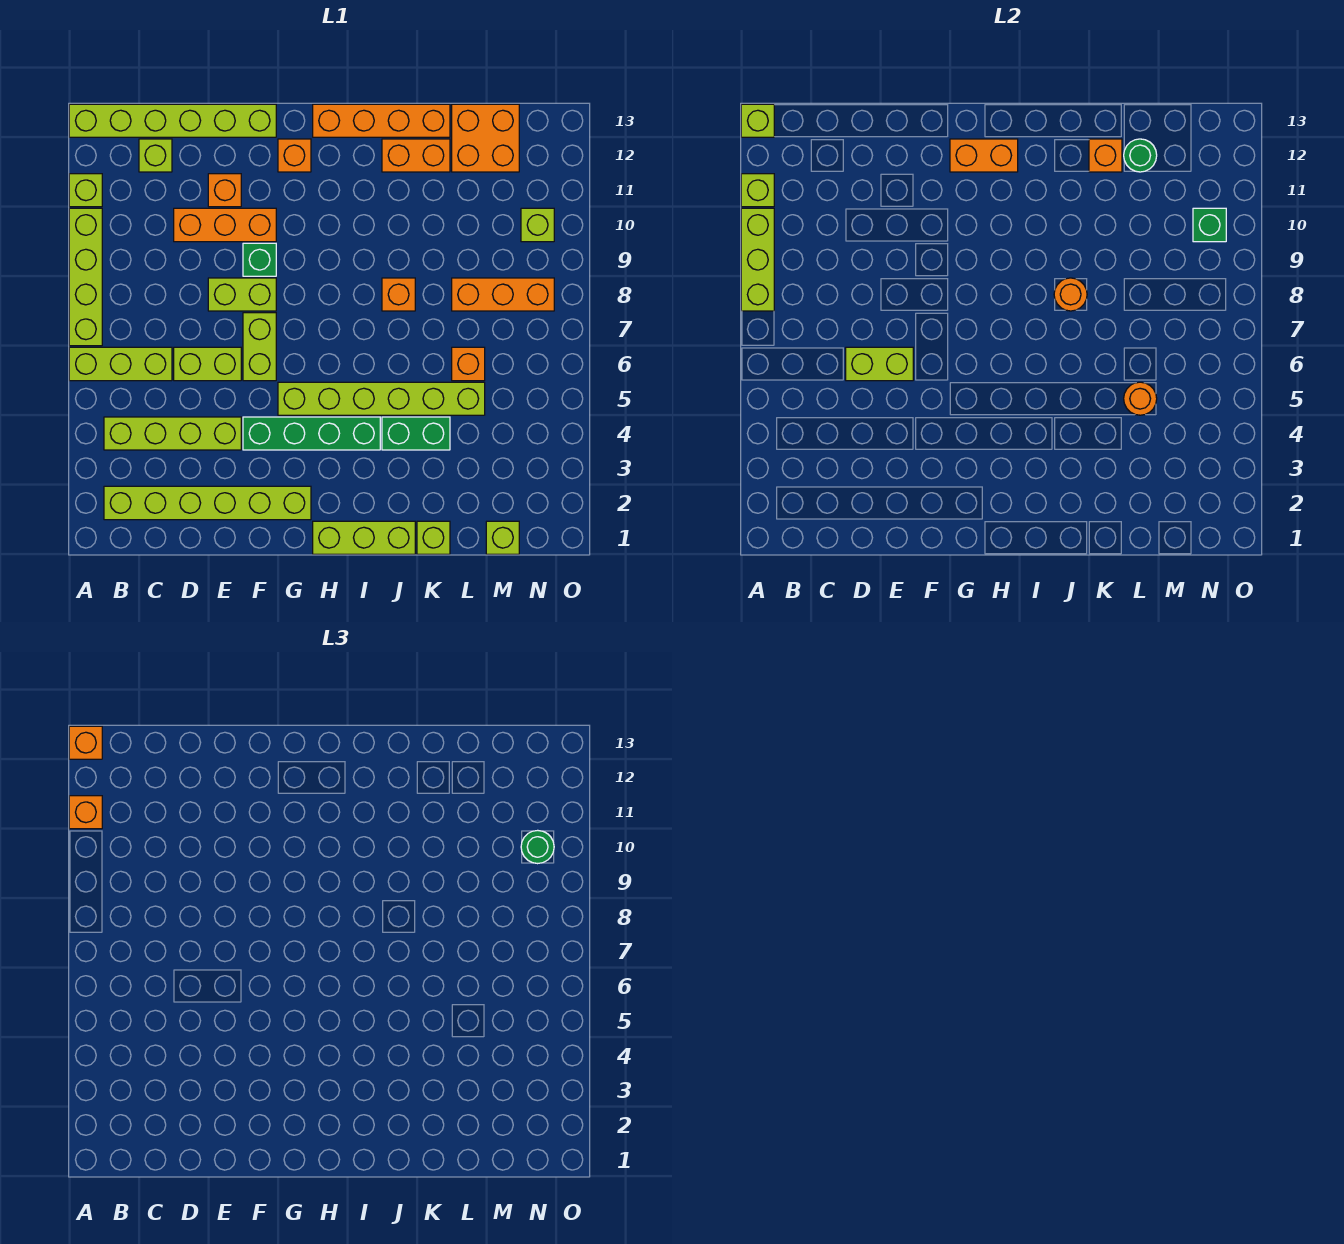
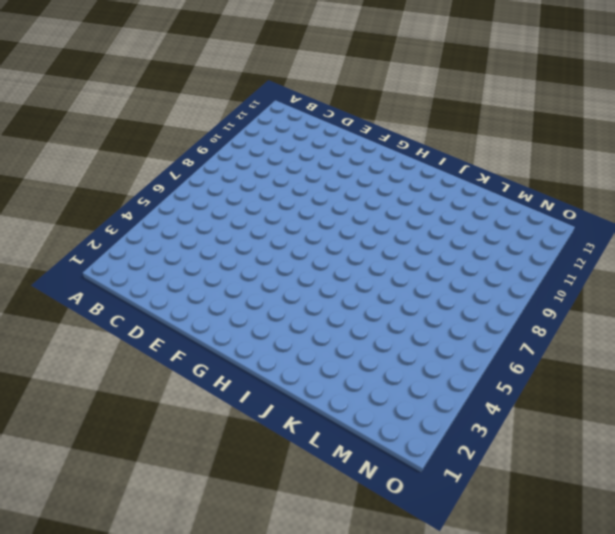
none -> lime brick A6:C6 level 1
none -> lime brick A7:A10 level 1
none -> lime brick A11 level 1
none -> lime brick A13:F13 level 1

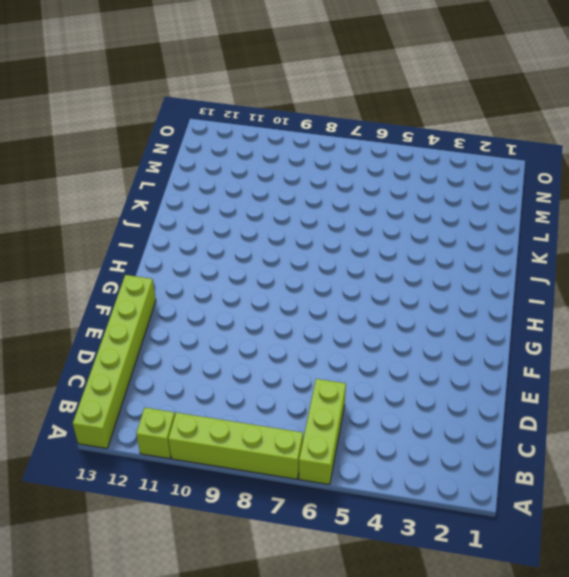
none -> lime brick B2:G2 level 1
none -> lime brick B4:E4 level 1
none -> lime brick C12 level 1
none -> lime brick D6:E6 level 1

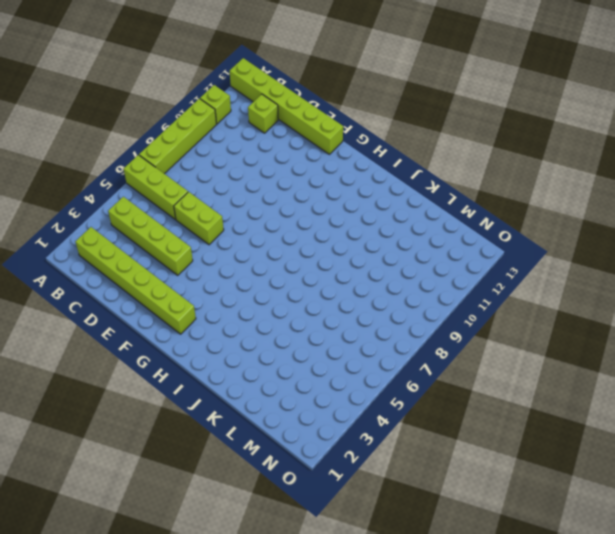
none -> orange brick D10:F10 level 1
none -> lime brick E8:F8 level 1
none -> orange brick E11 level 1
none -> green brick F4:I4 level 1

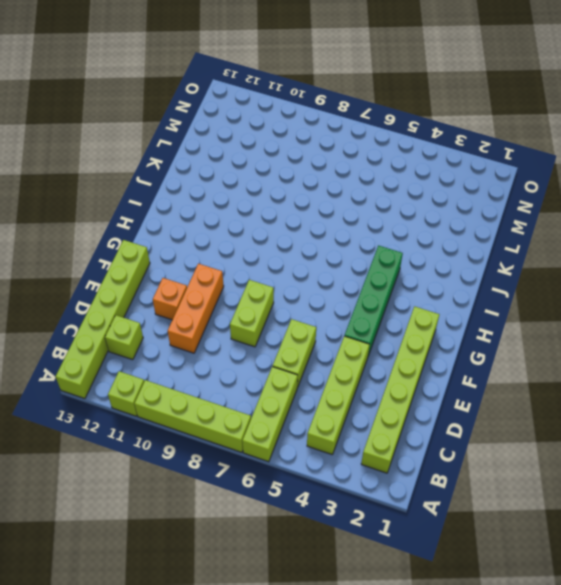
none -> lime brick F6:F7 level 1
none -> green brick F9 level 1
none -> lime brick G5:L5 level 1
none -> orange brick G12 level 1

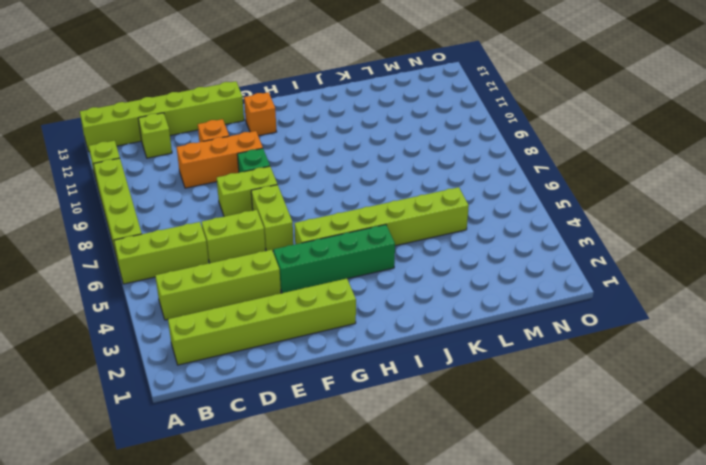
none -> lime brick H1:J1 level 1
none -> orange brick H13:K13 level 1
none -> green brick J4:K4 level 1
none -> orange brick J8 level 1

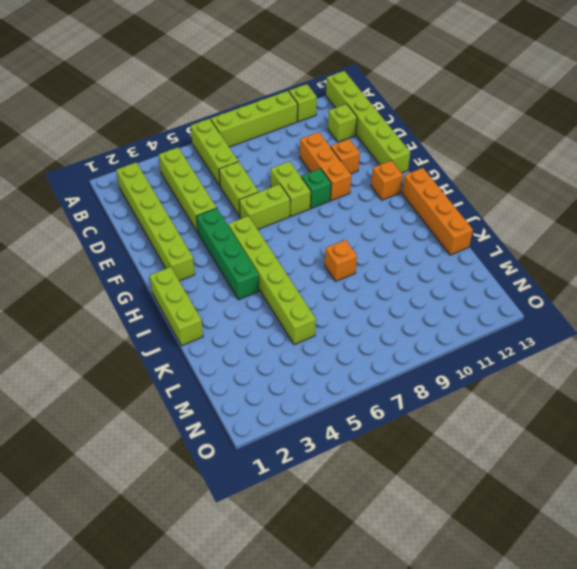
none -> green brick J4:K4 level 1
none -> orange brick J12:K12 level 1
none -> lime brick K1 level 1
none -> orange brick L6 level 1

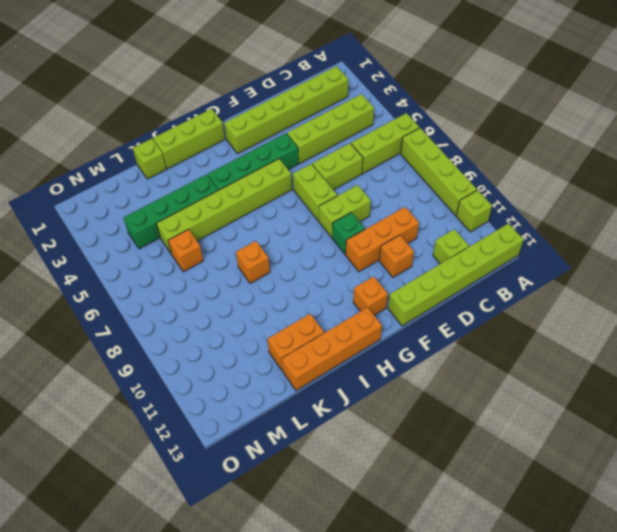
green brick J4:M4 level 1 -> green brick J4:K4 level 1
none -> orange brick L8:N8 level 1
none -> orange brick L12:M13 level 1
none -> lime brick M1 level 1
none -> lime brick N10 level 1

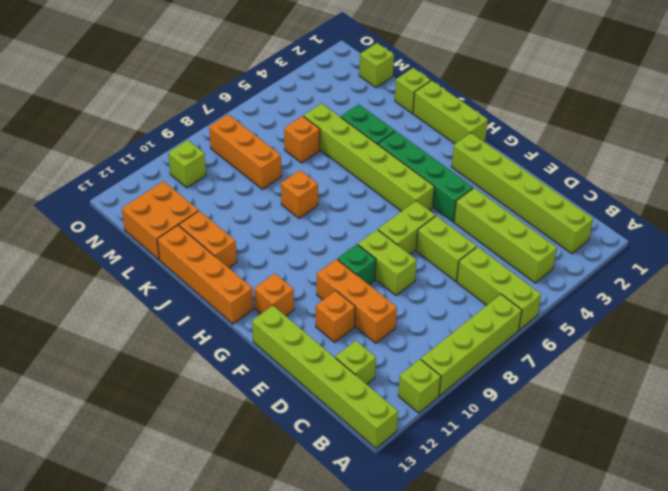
none -> lime brick A8:A10 level 2
none -> lime brick A11 level 2
none -> lime brick A13 level 2
none -> lime brick D6:E6 level 2

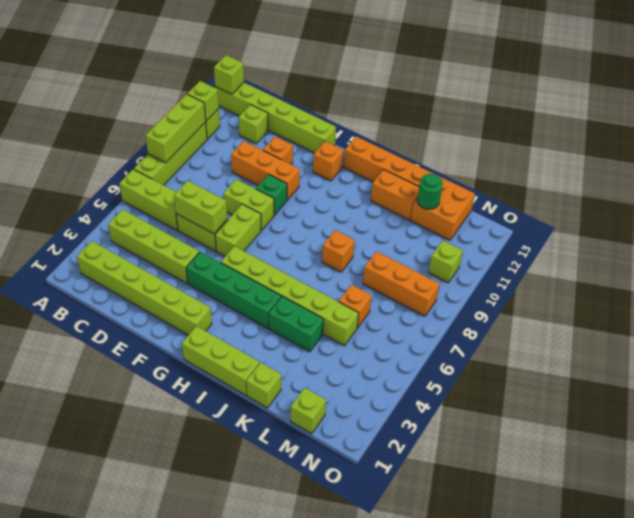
none -> orange brick G12:H12 level 2
none -> orange round brick J8 level 2
none -> orange brick K12 level 2
none -> orange round brick L5 level 2

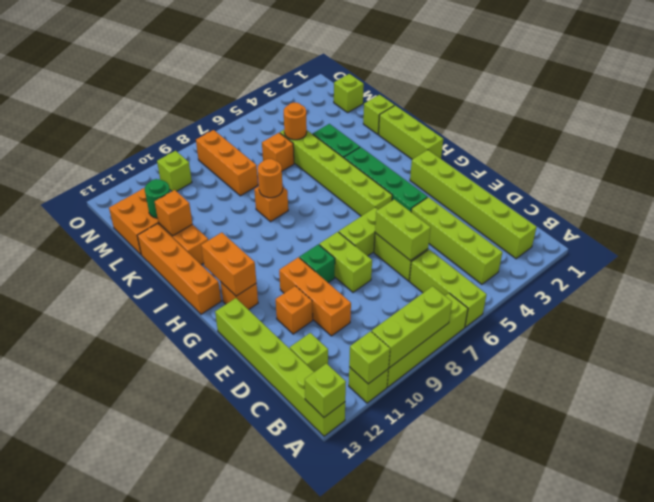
none -> green brick N10 level 2
none -> orange brick A11 level 3
none -> orange brick A13 level 3
none -> green round brick N10 level 3

